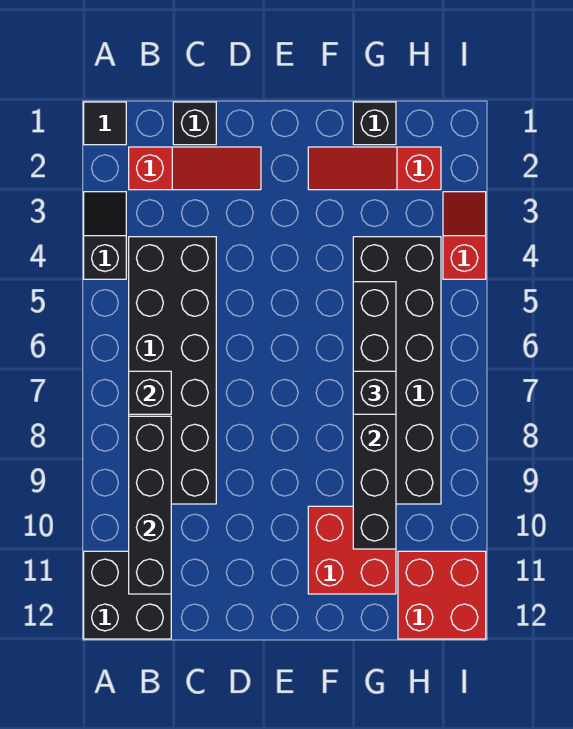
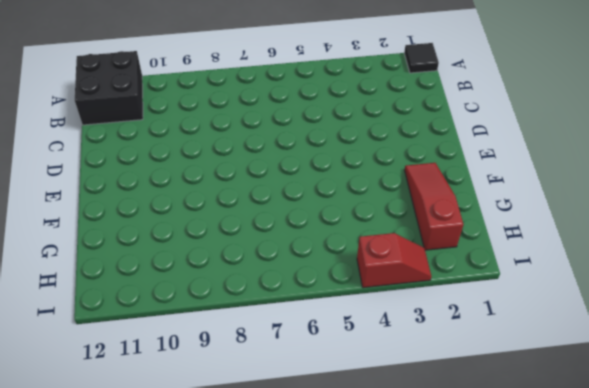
none -> black slope A3:A4 level 1 top 4
none -> red slope B2:D2 level 1 top B
none -> black brick B4:C9 level 1

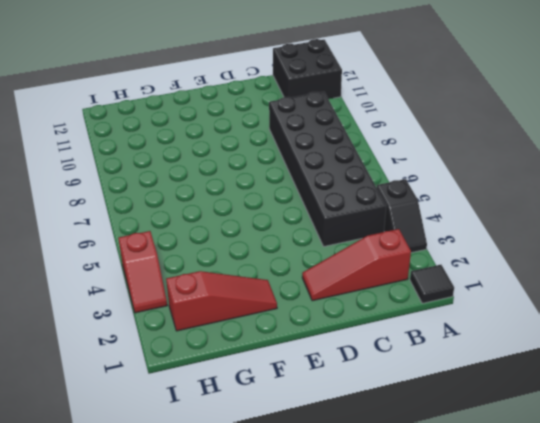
none -> black brick C1 level 1
none -> red brick F10:G11 level 1
none -> black brick G1 level 1

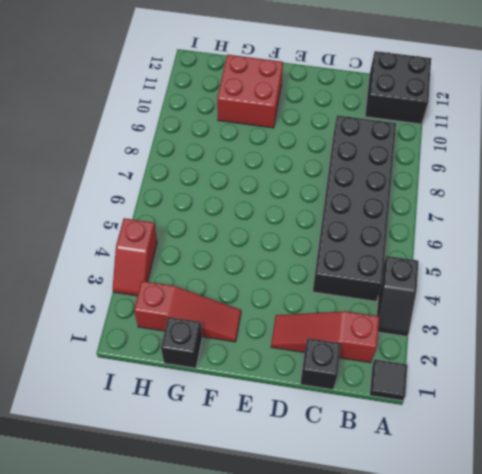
none -> black brick G4:H9 level 1
none -> red brick H11:I12 level 1
none -> black brick B7 level 2

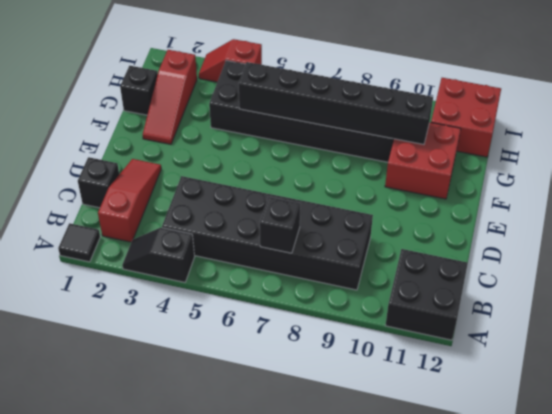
none -> black brick B8:B11 level 2
none -> black brick G7 level 3

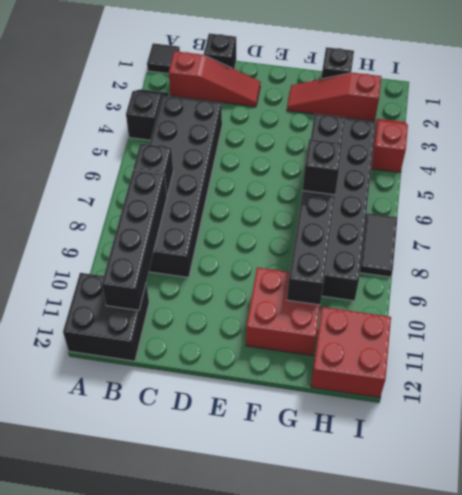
black tile I7:I8 level 1 -> none

